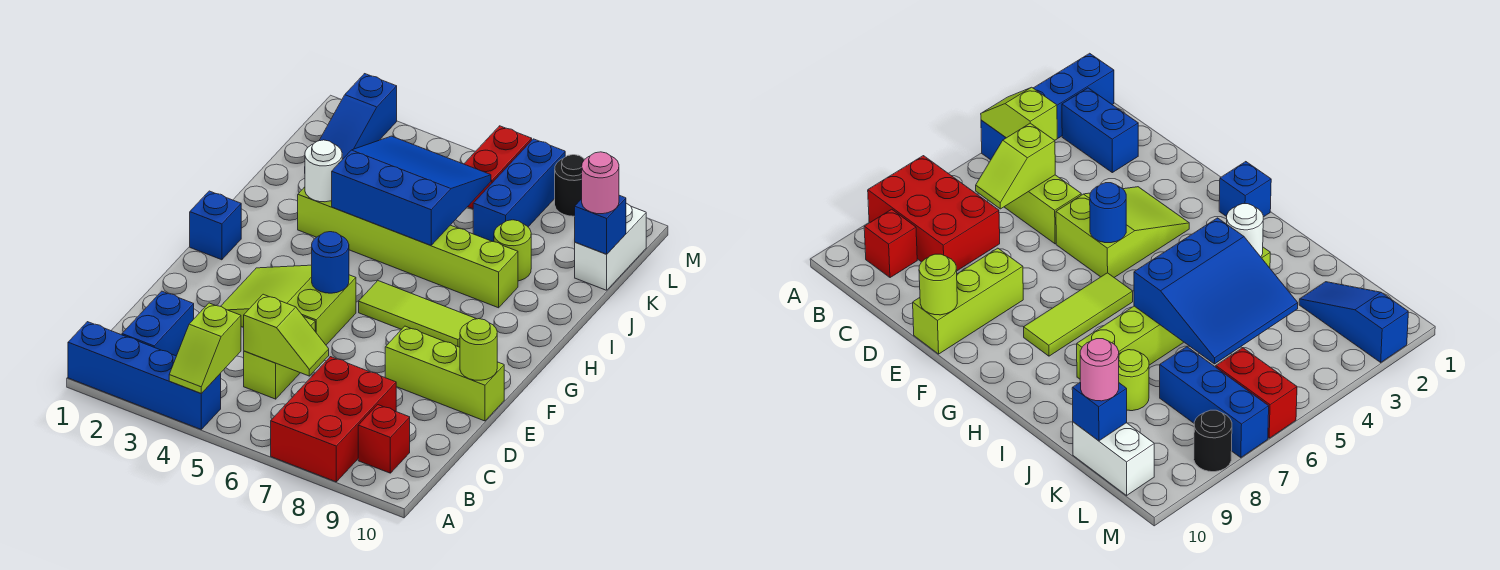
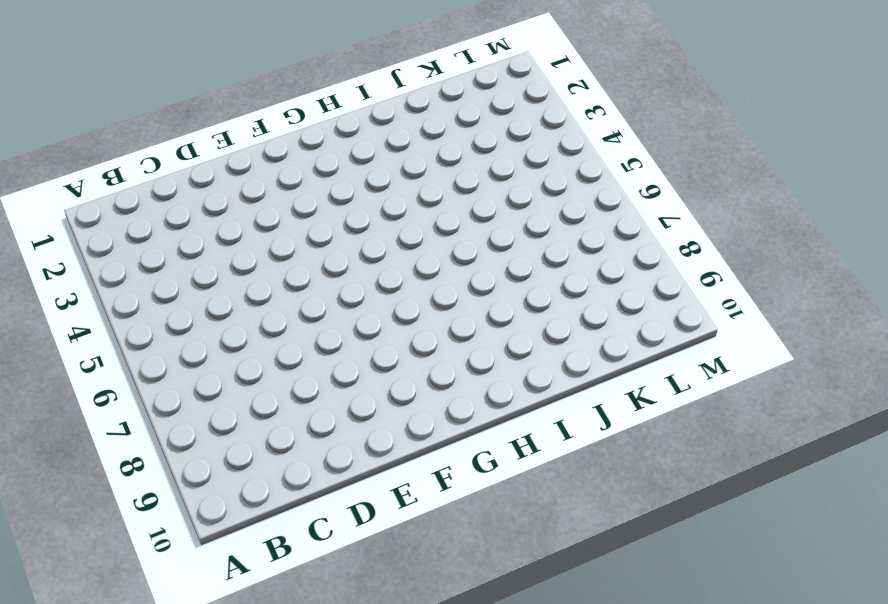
none -> blue brick A1:A4 level 1
none -> red brick A7:C8 level 1
none -> blue brick B2:C2 level 1

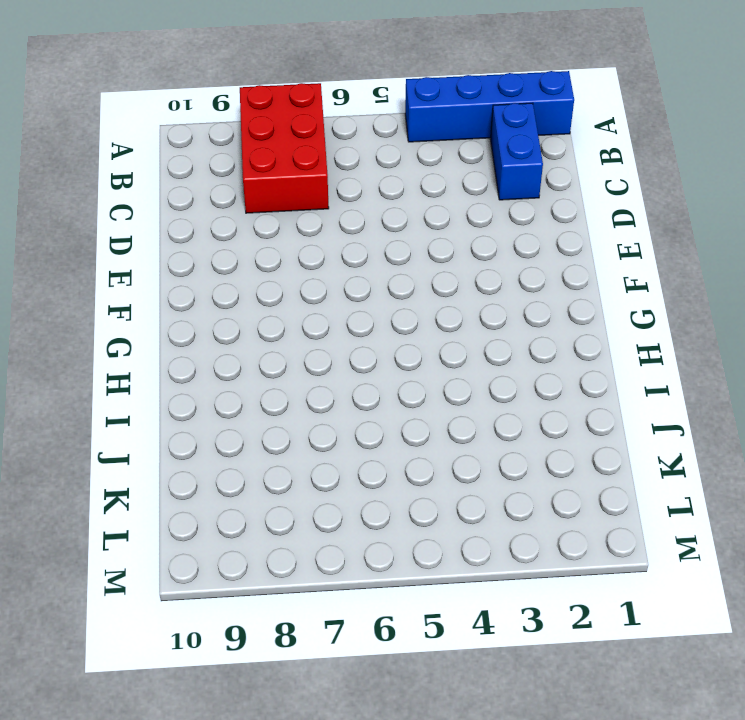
none -> red brick B9 level 1
none -> lime brick C5:D5 level 1
none -> lime slope E3:F5 level 1 top 5

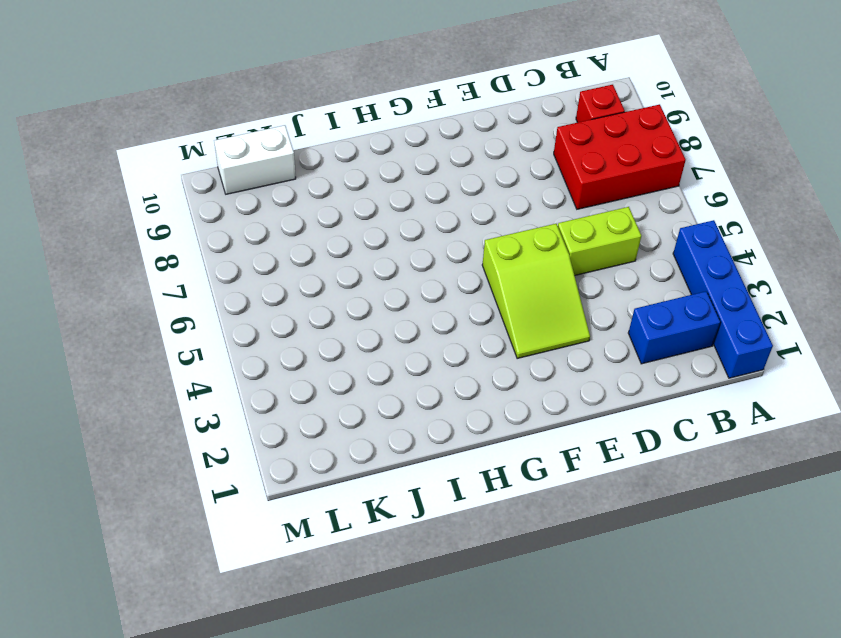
none -> lime brick E8:E10 level 1
none -> blue brick G1 level 1
none -> lime tile G6:G8 level 1

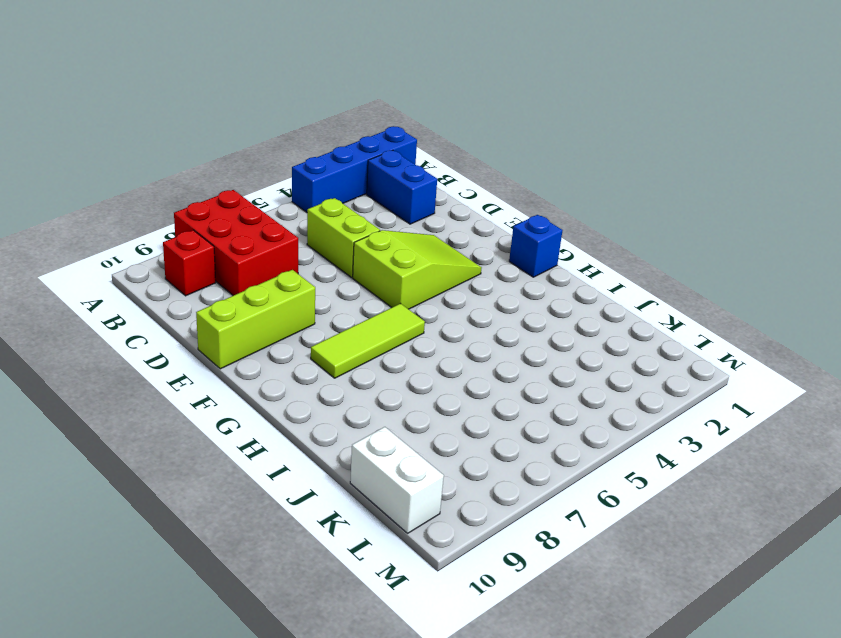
none -> lime brick I3:I8 level 1
none -> lime round brick J8 level 1
none -> blue slope K2:M2 level 1 top M

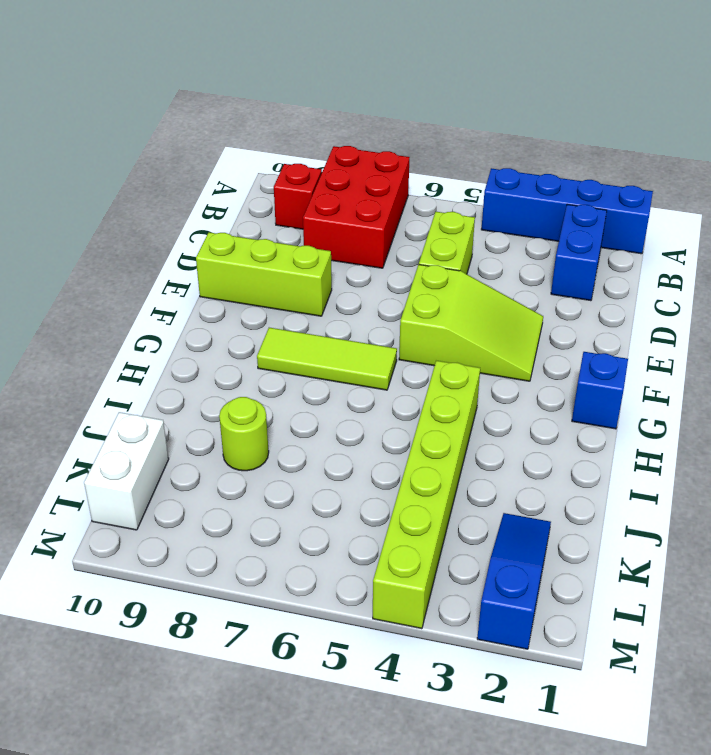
lime brick H4:M4 level 1 -> lime brick I3:I8 level 1
none -> blue brick K7:M7 level 1
none -> red brick L6:M6 level 1
none -> black round brick M8 level 1

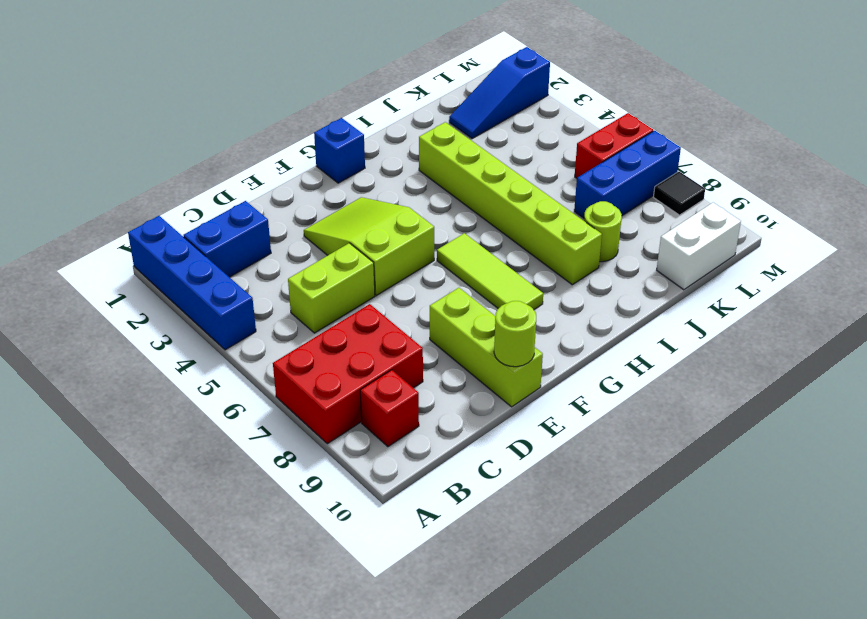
black tile M8 level 1 -> black round brick M8 level 1
none -> lime slope A4:B4 level 2 top B
none -> lime slope C5:C6 level 2 top 5
none -> blue round brick F5 level 2

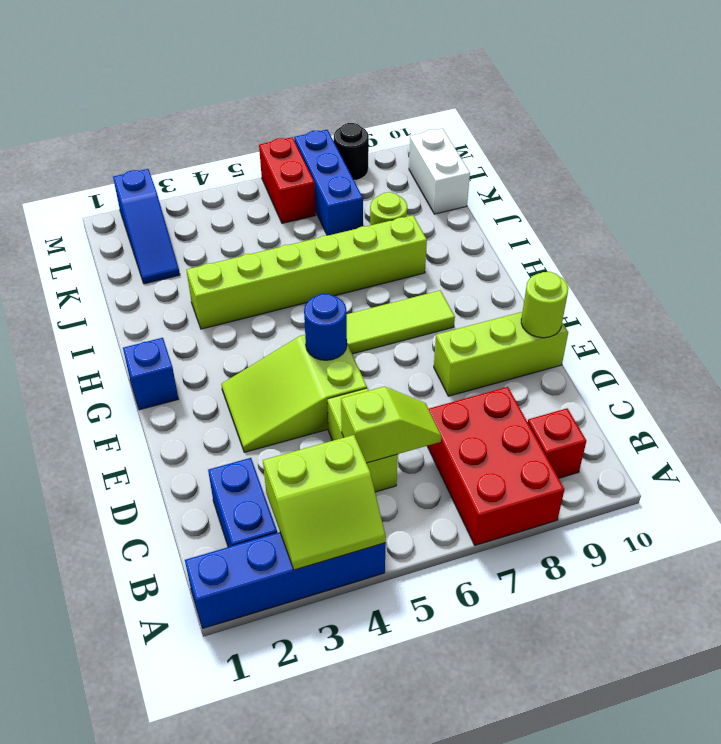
lime slope A3:B4 level 2 top B -> lime slope A4:B4 level 2 top B
none -> white round brick I3 level 2
none -> blue slope I4:K6 level 2 top I
none -> blue brick K10 level 2

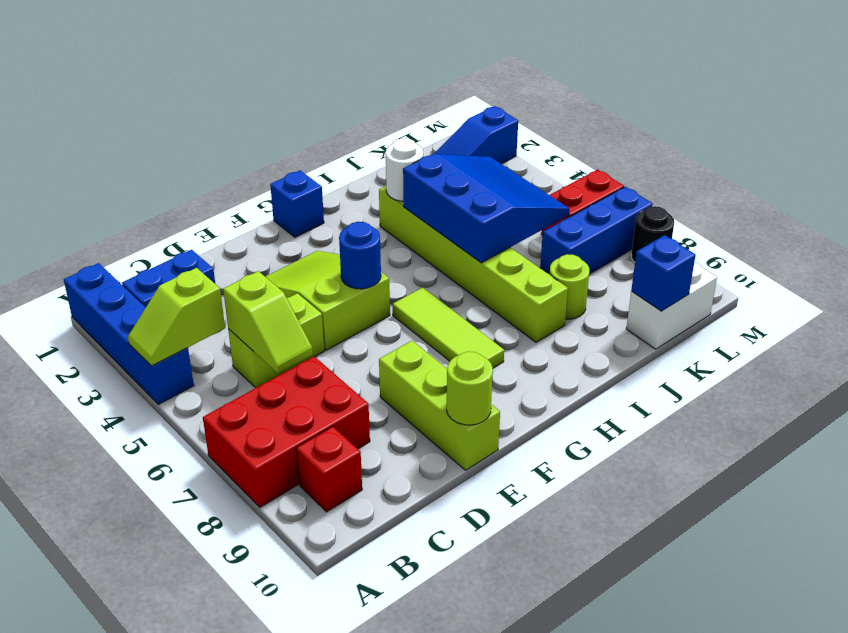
none -> pink round brick K10 level 3

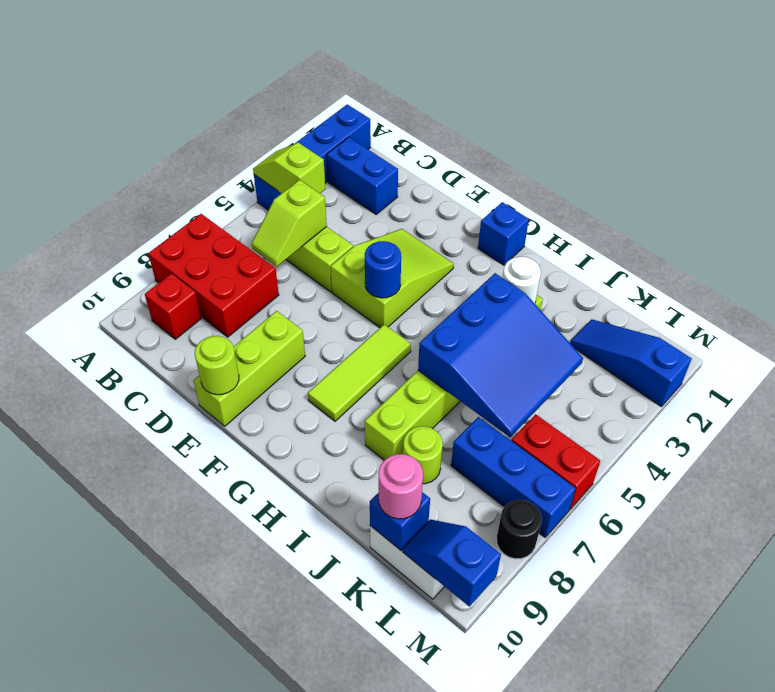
blue slope L10:M10 level 2 top M -> none

